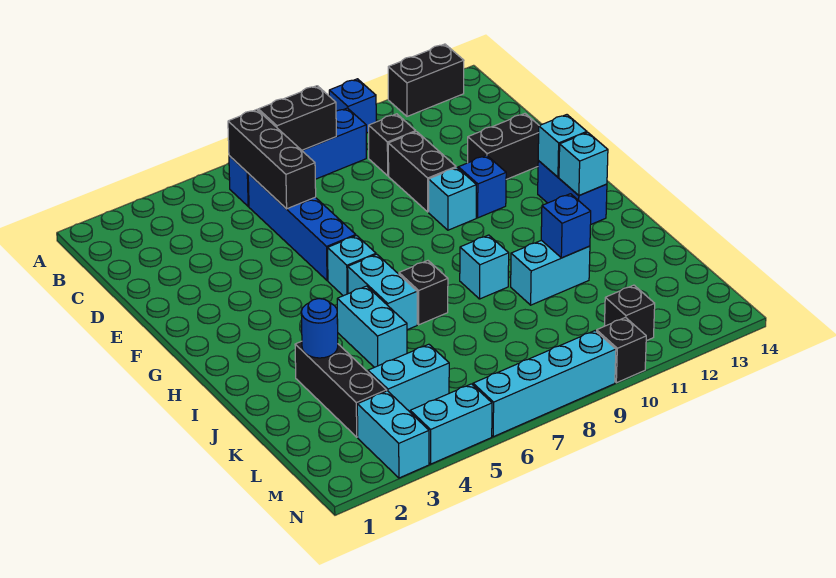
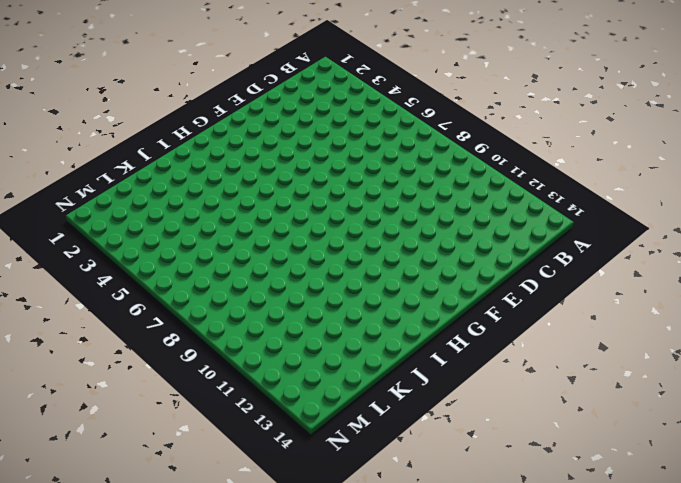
none -> blue brick A10 level 1
none -> black brick A12:A13 level 1
none -> blue brick B6:B9 level 1

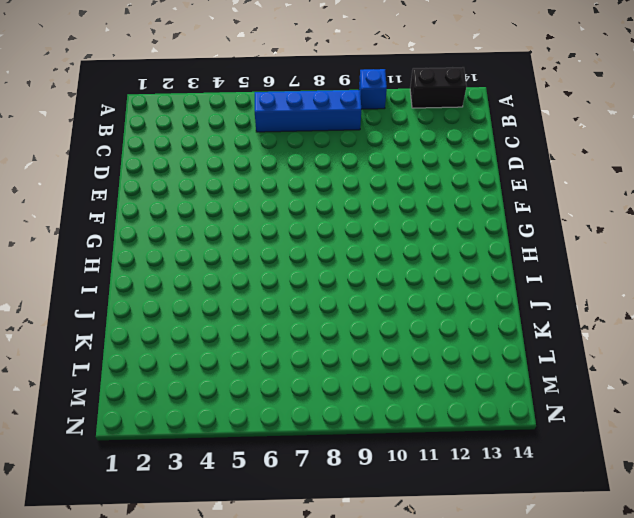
none -> blue brick C6:F6 level 1
none -> black brick C10 level 1
none -> black brick D10:E10 level 1

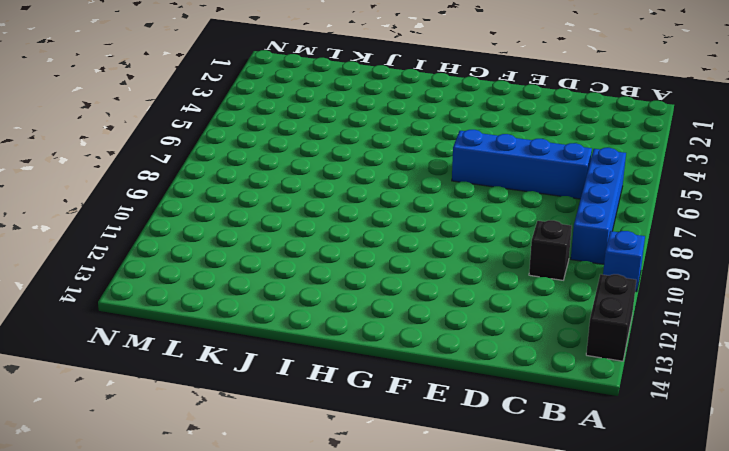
none -> black brick D10:E10 level 1
none -> black brick E12:E13 level 1
none -> cyan brick F10 level 1

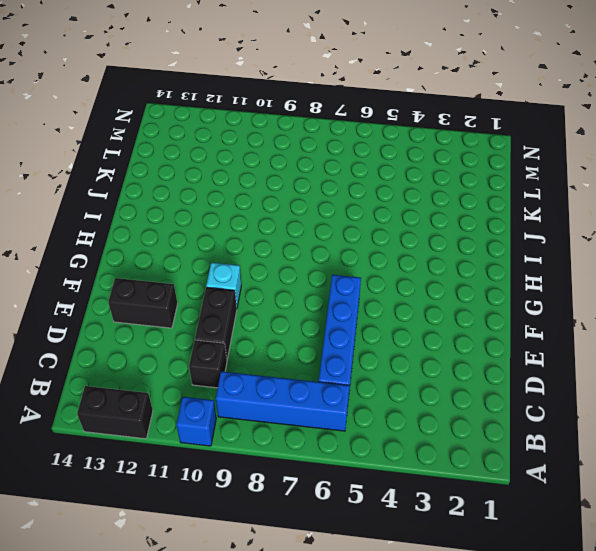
none -> blue brick F11 level 1
none -> cyan brick G6 level 1
none -> blue brick G13:H13 level 1

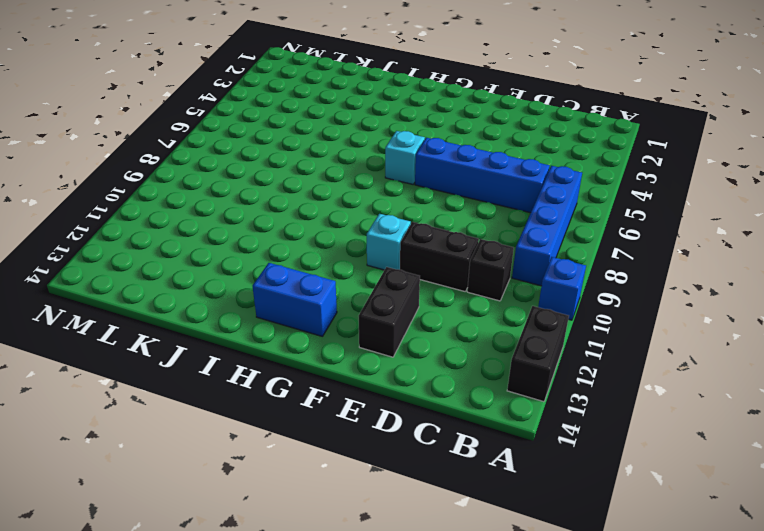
none -> blue brick F11 level 1
none -> cyan brick H6:I6 level 1
none -> cyan brick I5:J5 level 1

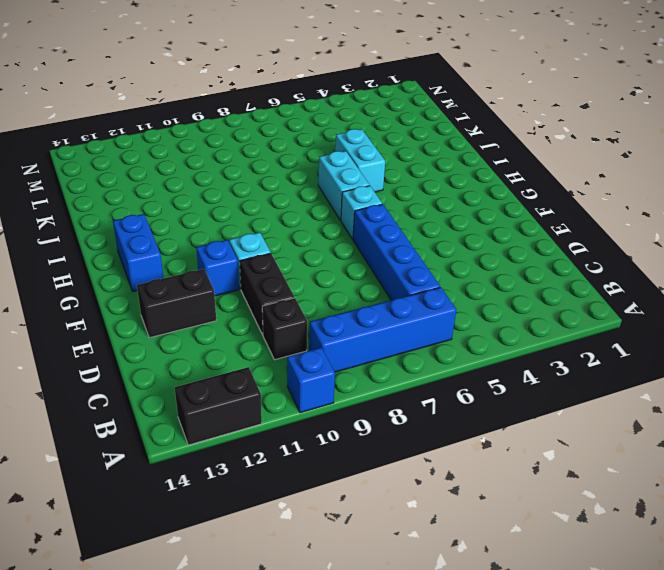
none -> black brick I7 level 1
none -> cyan brick I9 level 1
none -> black brick J3:L3 level 1

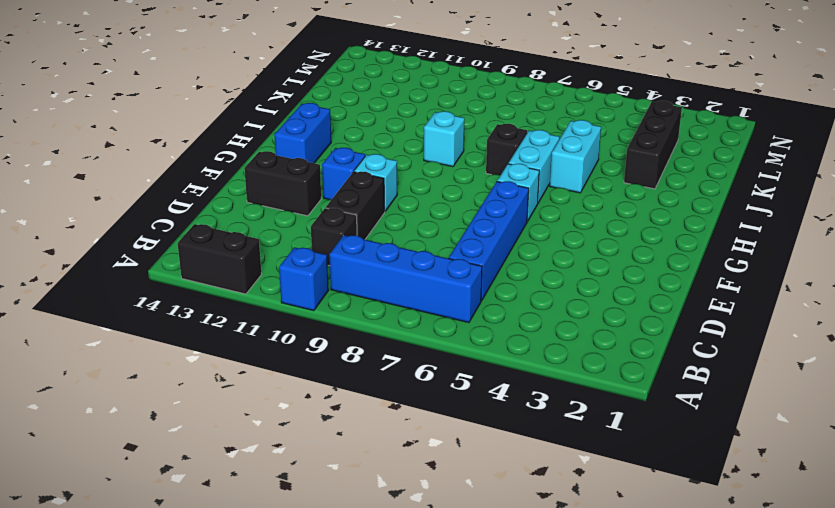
none -> cyan brick J10:J11 level 1
none -> cyan brick L4:L5 level 1
none -> cyan brick M3:N3 level 1

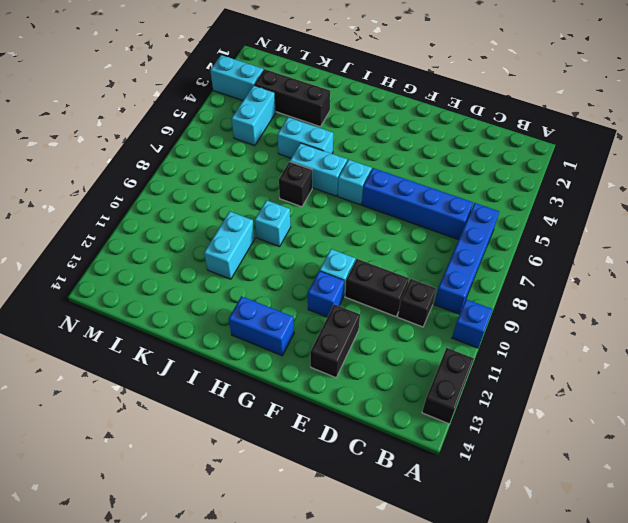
none -> black brick M11 level 1
none -> cyan brick N4:N5 level 1
none -> cyan brick N6:N9 level 1

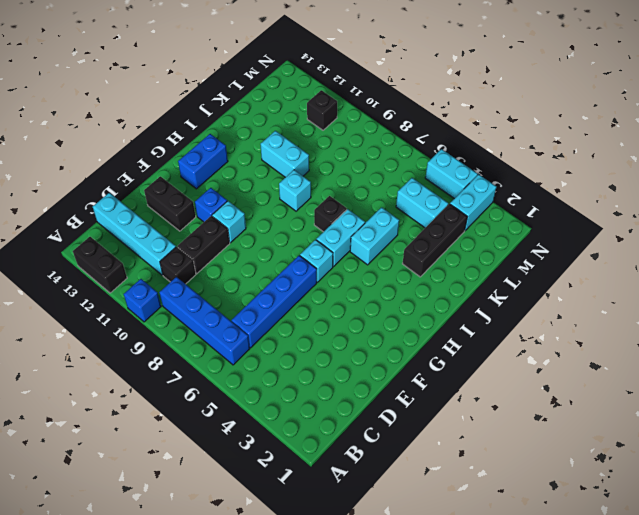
cyan brick C11:C14 level 1 -> cyan brick N6:N9 level 1
none -> black brick N10 level 1
none -> black brick B6:D6 level 2
none -> black brick B7:B8 level 2

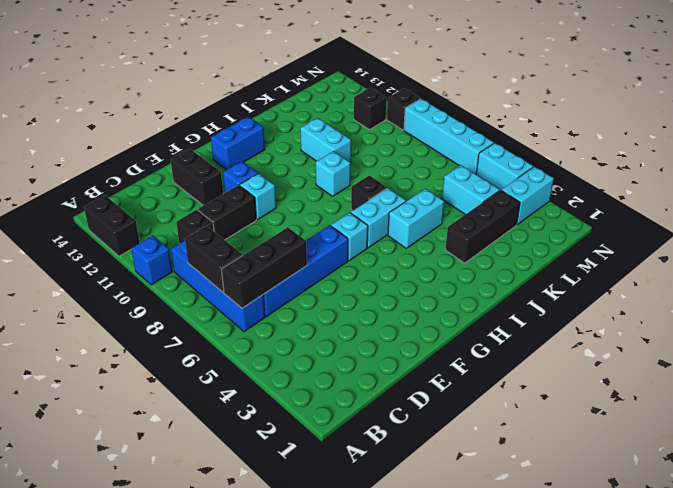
none -> cyan brick G13 level 2
none -> cyan brick H13 level 2
none -> blue round brick J3 level 2

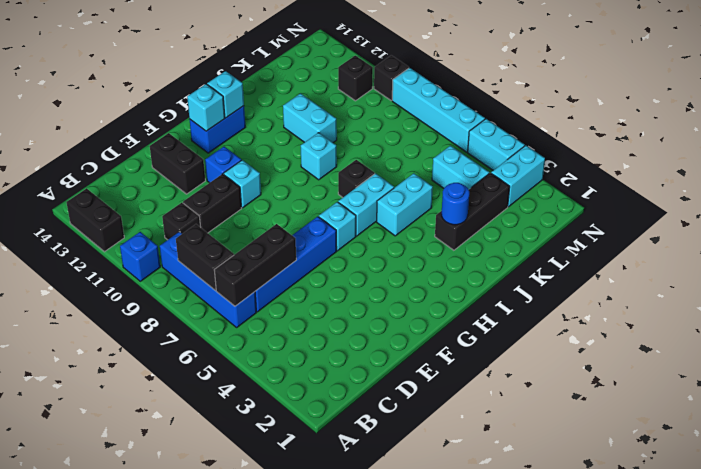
none -> blue brick J11 level 2

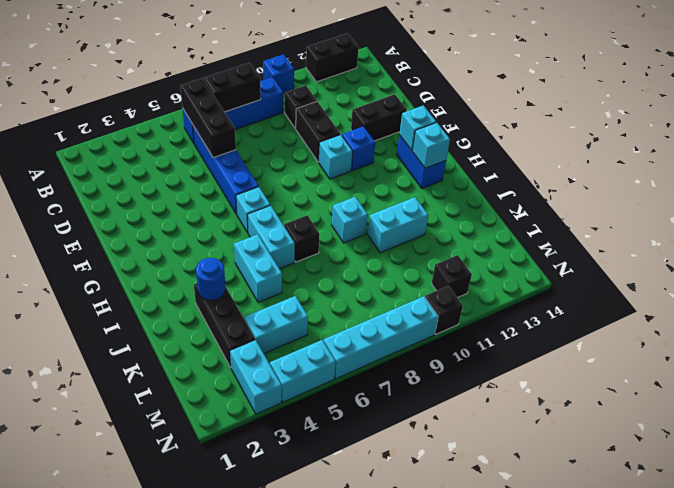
none -> blue brick J11 level 2

